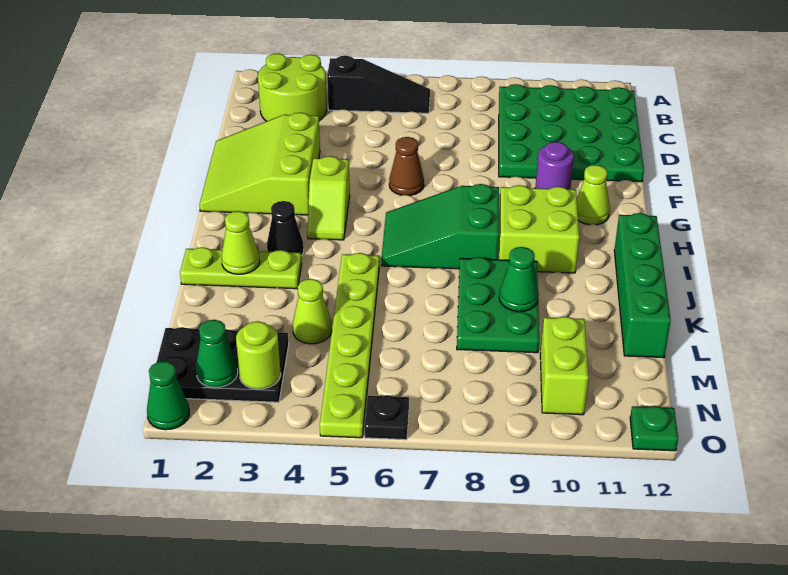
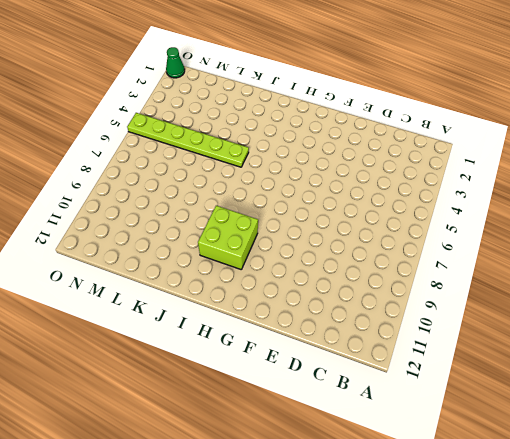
none -> lime round brick B2:C3 level 1
none -> black slope B4:B6 level 1 top 4
none -> green plate B9:E12 level 1

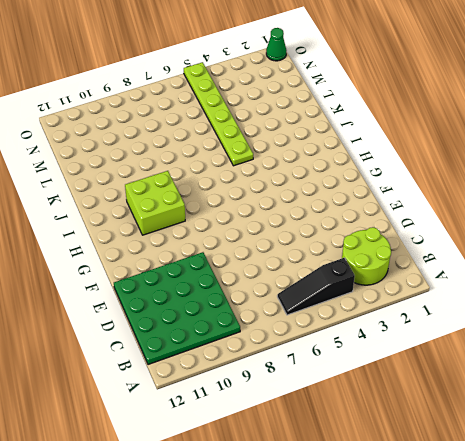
none -> lime slope E1:G3 level 1 top 3
none -> brown cone F6 level 1
none -> purple round brick F10 level 1

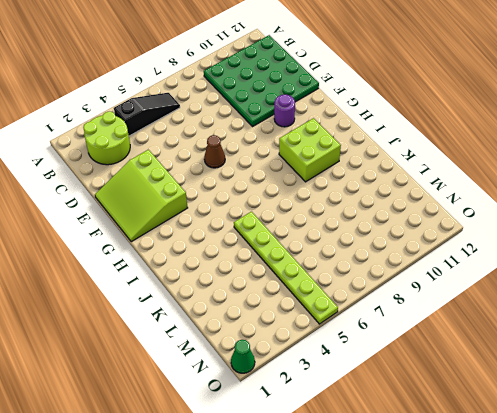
none -> lime slope G4:H4 level 1 top G
none -> lime cone G11 level 1
none -> green slope H6:I8 level 1 top 8

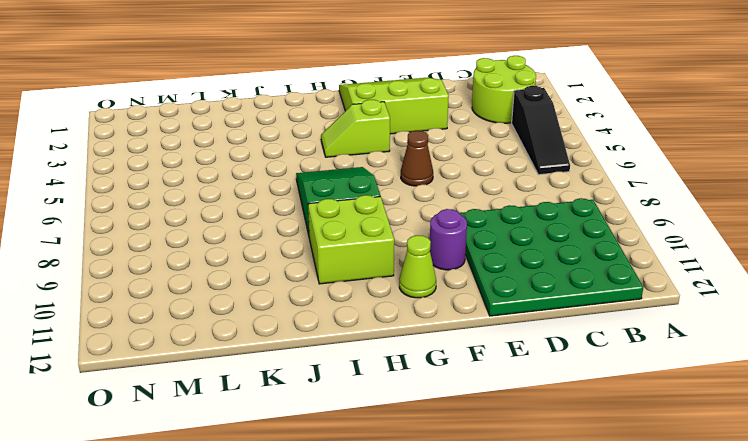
none -> black cone I3 level 1
none -> green brick I12:L12 level 1
none -> lime plate J1:J3 level 1

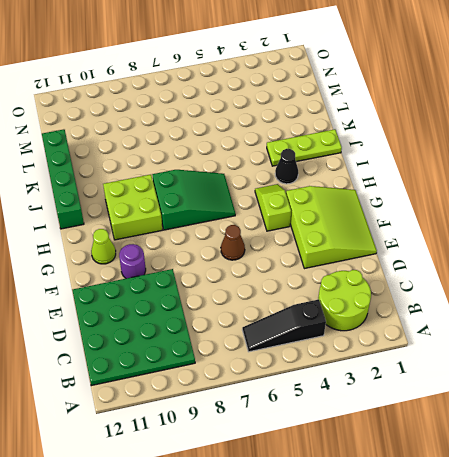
none -> lime plate J5:O5 level 1
none -> green plate J8:L9 level 1
none -> lime cone L4 level 1

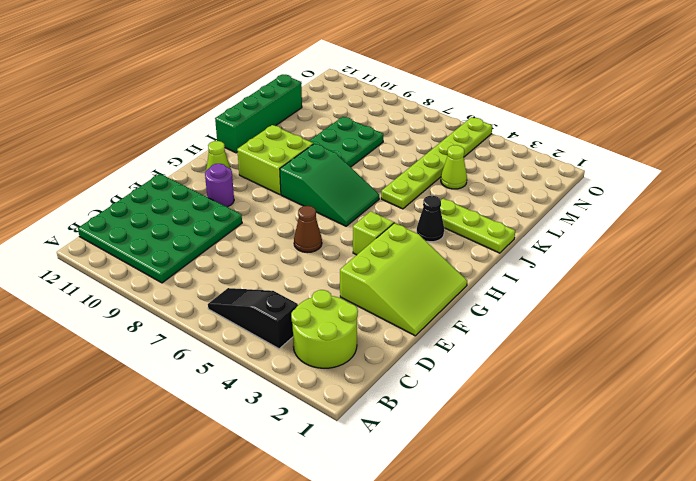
none -> black plate M1:N3 level 1
none -> lime brick M10:N10 level 1
none -> green cone O1 level 1

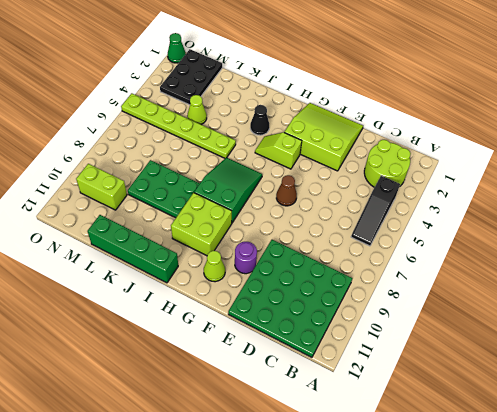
none -> lime plate J1:J3 level 1
none -> black plate O6 level 1
none -> green plate O12 level 1

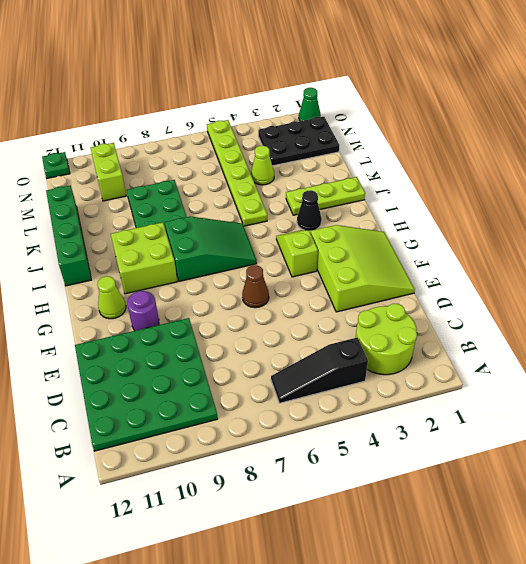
none -> black plate O6 level 1
none -> lime cone J2 level 2
none -> green cone K9 level 2

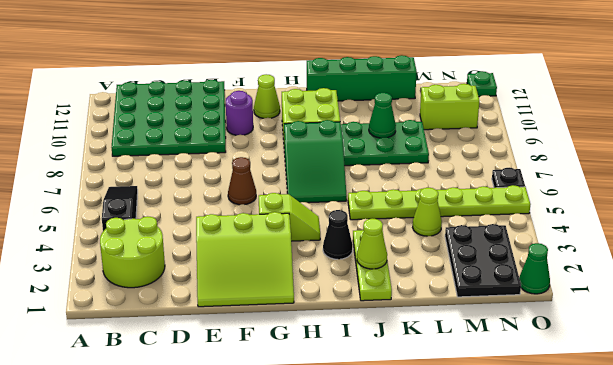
none -> green cone N2 level 2
none -> lime round brick N3 level 2

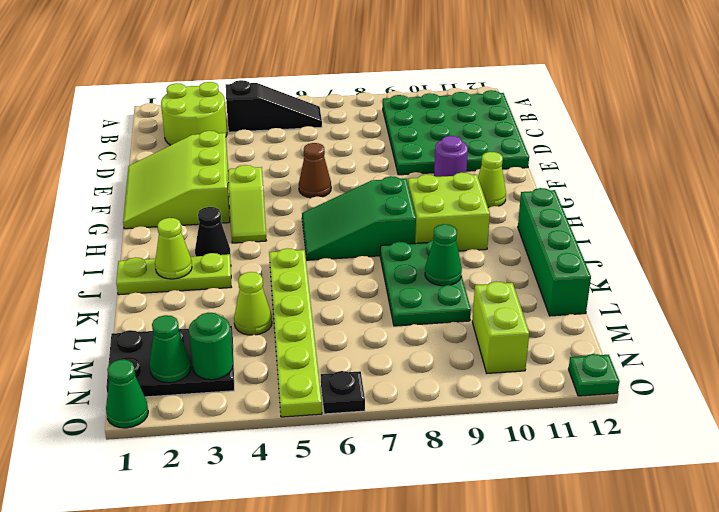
green round brick N3 level 2 -> lime round brick N3 level 2

